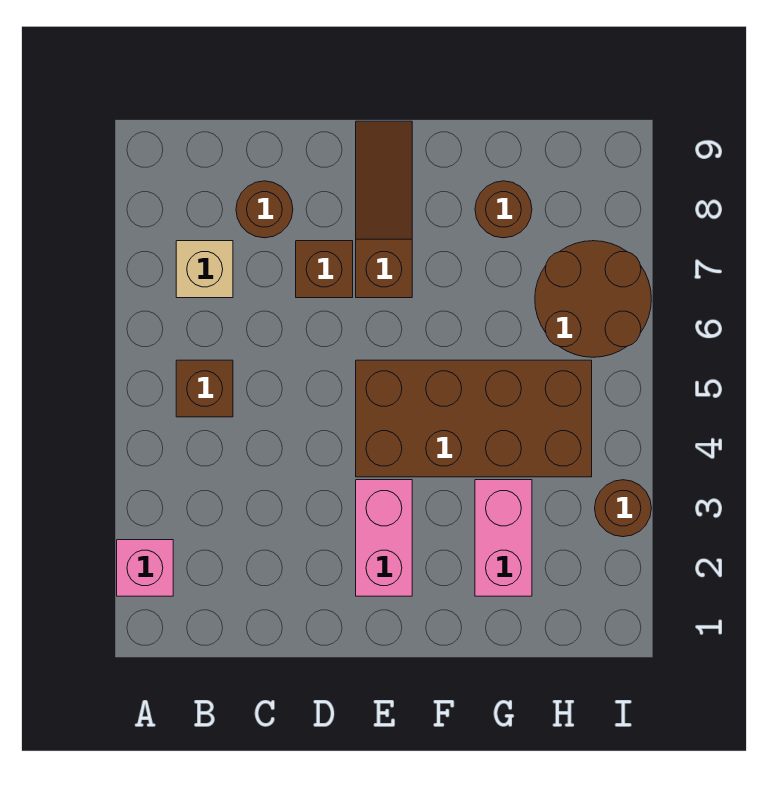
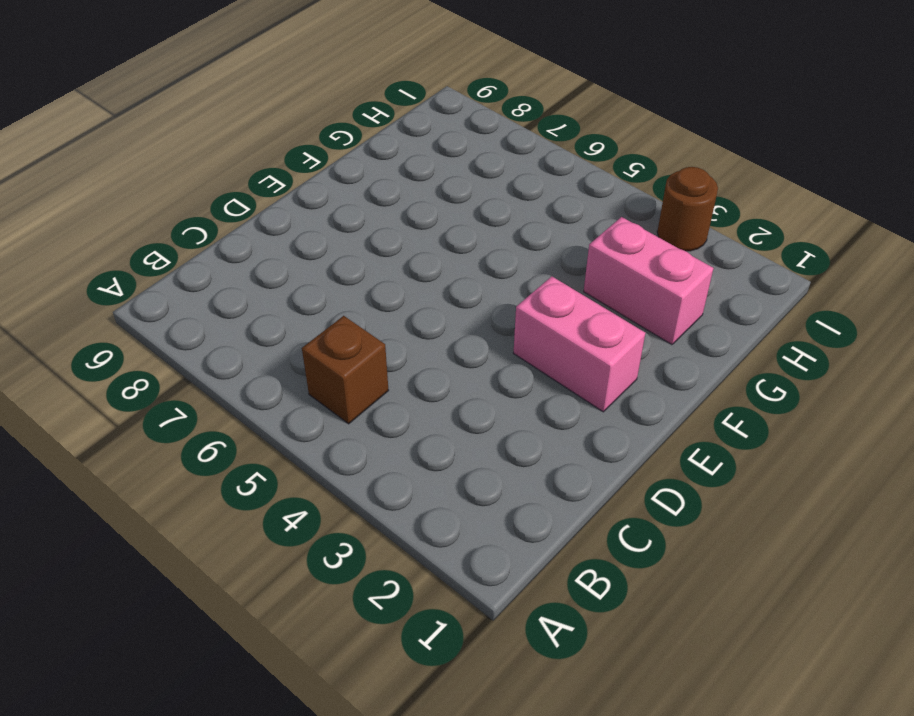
none -> pink brick A2 level 1
none -> tan brick B7 level 1
none -> brown round brick C8 level 1

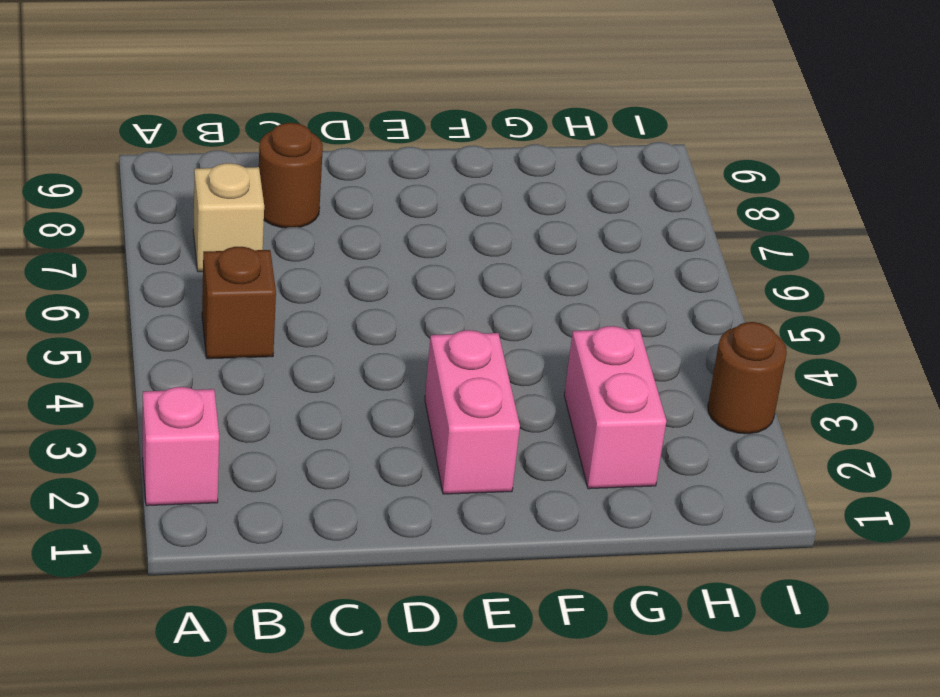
none -> brown brick D7 level 1
none -> brown brick E4:H5 level 1
none -> brown slope E7:E9 level 1 top 7

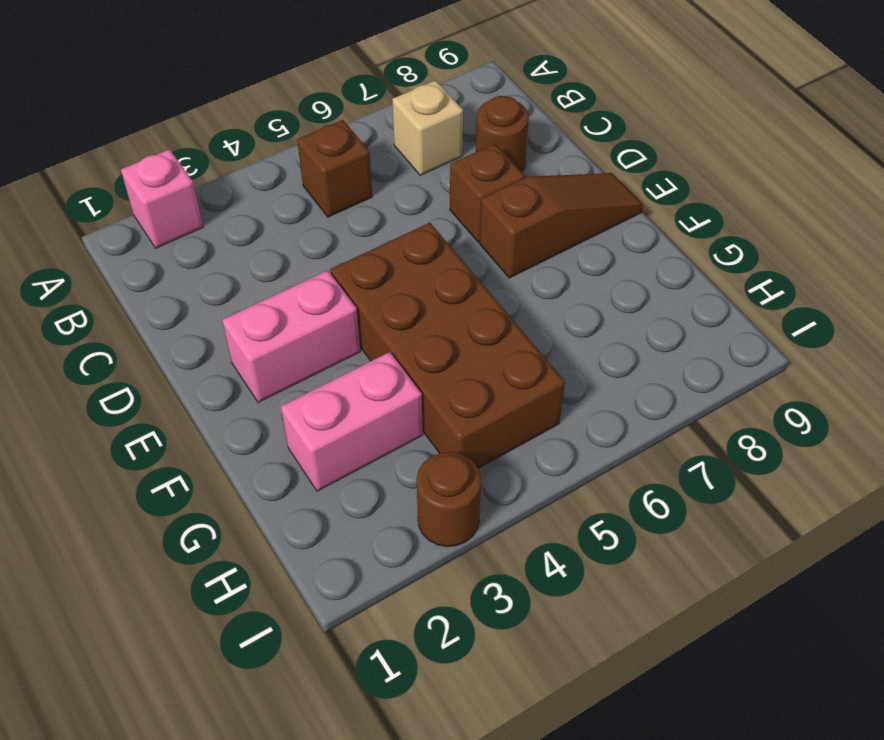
none -> brown round brick G8 level 1
none -> brown round brick H6:I7 level 1

